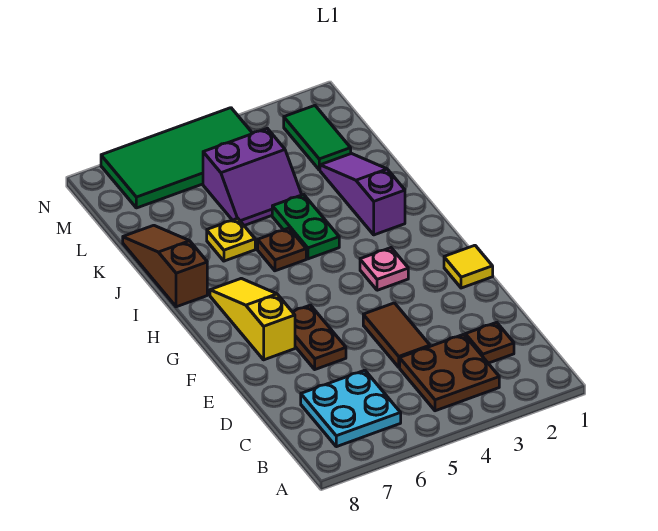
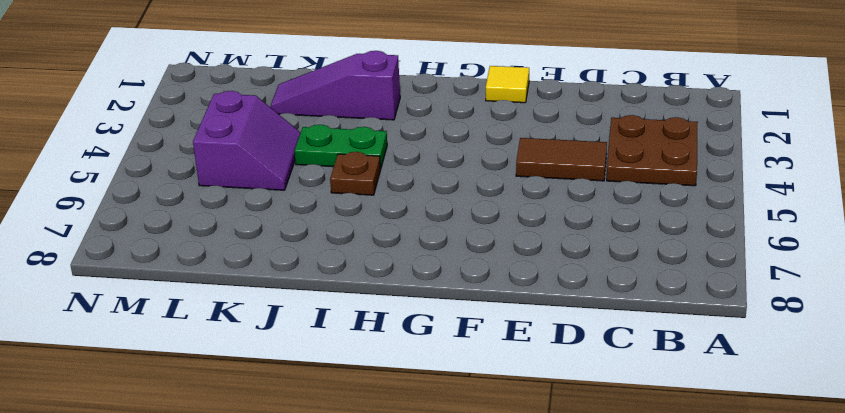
none -> cyan plate B6:C7 level 1
none -> brown plate C2 level 1
none -> brown plate E6:F6 level 1

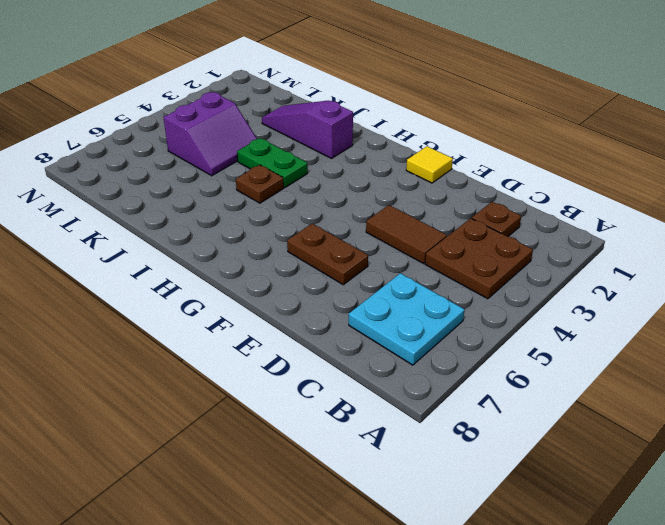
none -> yellow slope F7:H7 level 1 top F
none -> pink plate G3 level 1
none -> brown slope I8:K8 level 1 top I

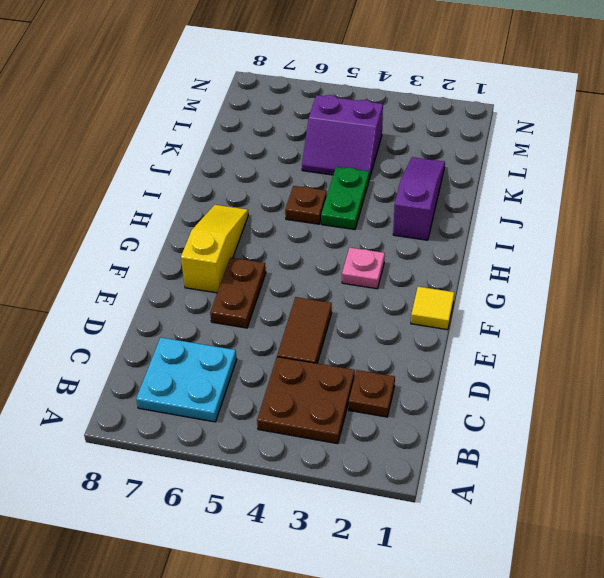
none -> brown slope I8:K8 level 1 top I
none -> yellow plate J6 level 1
none -> green tile L2:M2 level 1

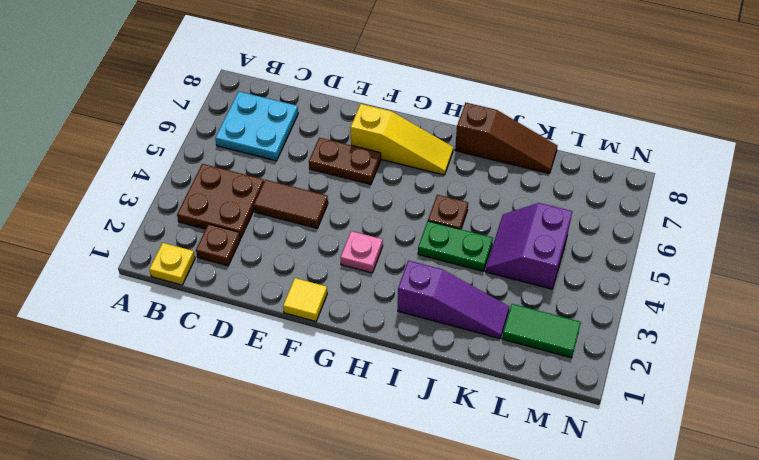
yellow plate B1 level 1 -> yellow plate J6 level 1
none -> green tile M4:N7 level 1

